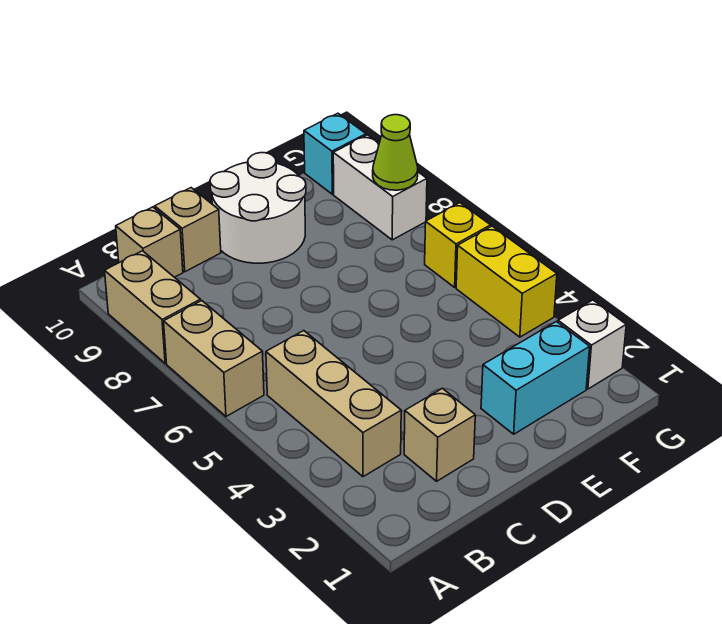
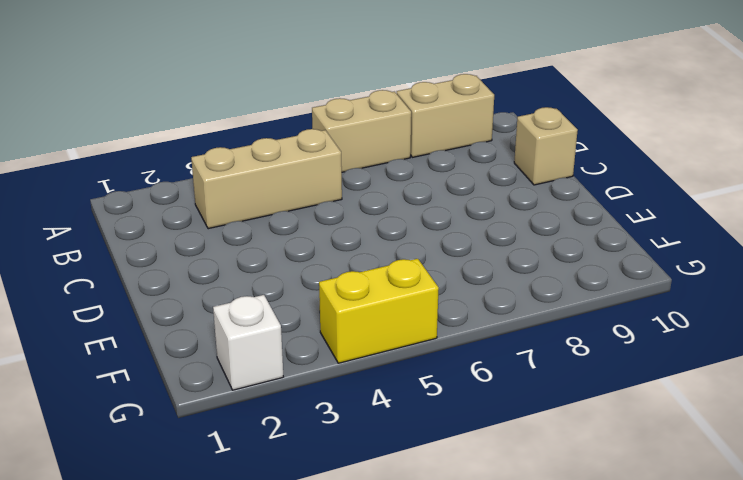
none -> tan brick B10 level 1
none -> tan brick C2 level 1
none -> white round brick D9:E10 level 1

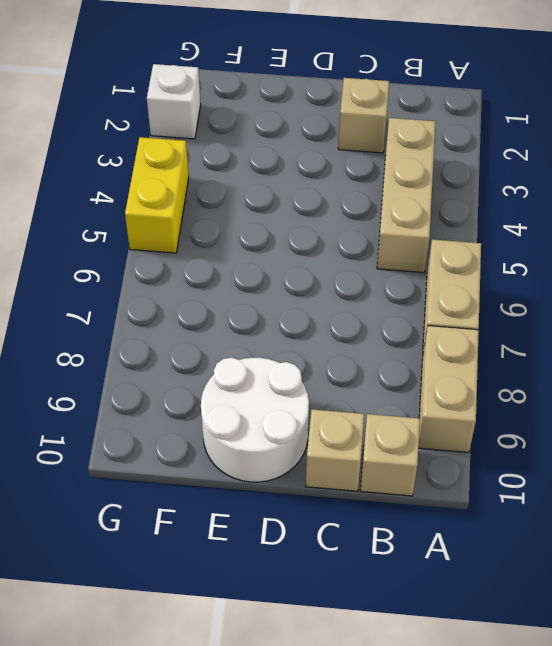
none -> cyan brick E2:F2 level 1
none -> yellow brick G6 level 1
none -> white brick G8:G9 level 1

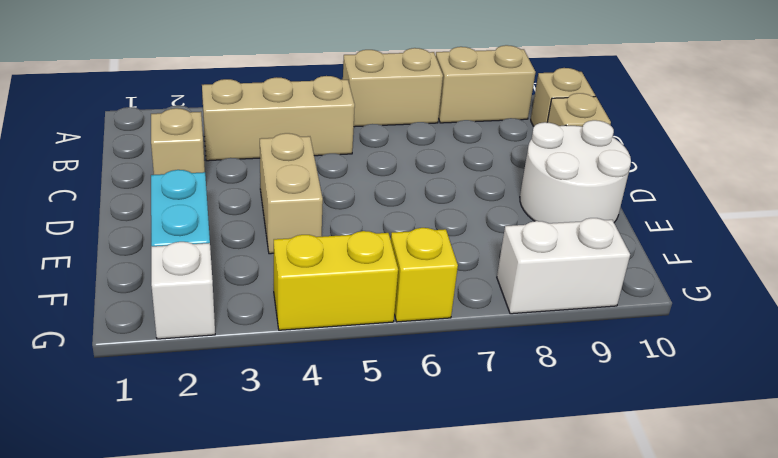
tan brick D4:E4 level 1 -> none
none -> cyan brick G10 level 1
none -> lime cone G8 level 2

